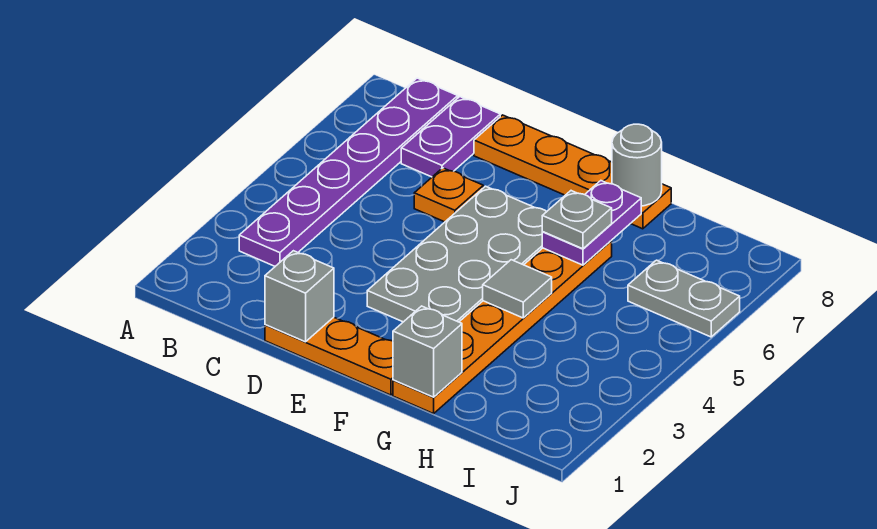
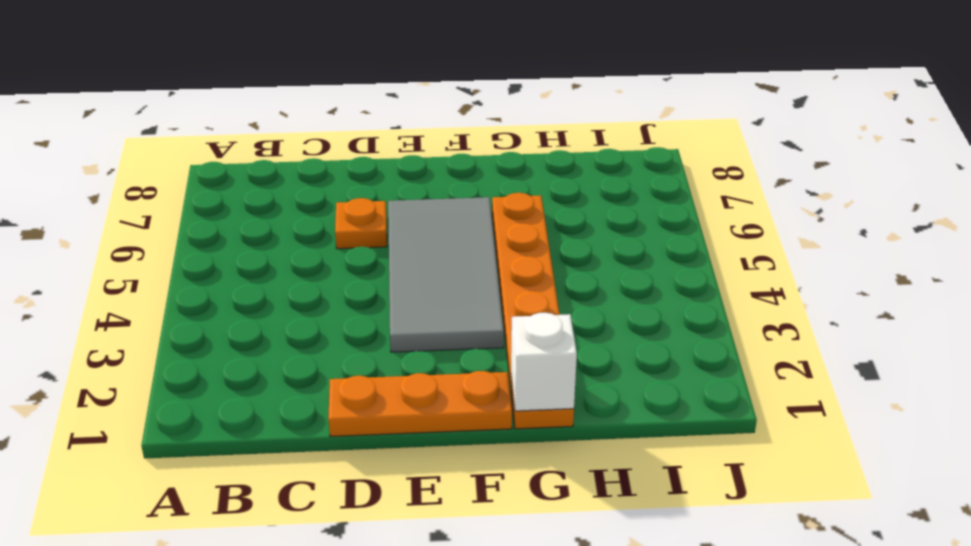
grey tile E3:F6 level 1 -> grey plate E3:F6 level 1
white brick G1 level 2 -> grey brick G1 level 2
none -> purple plate B3:B8 level 1
none -> purple plate C7:C8 level 1
none -> orange plate D8:G8 level 1

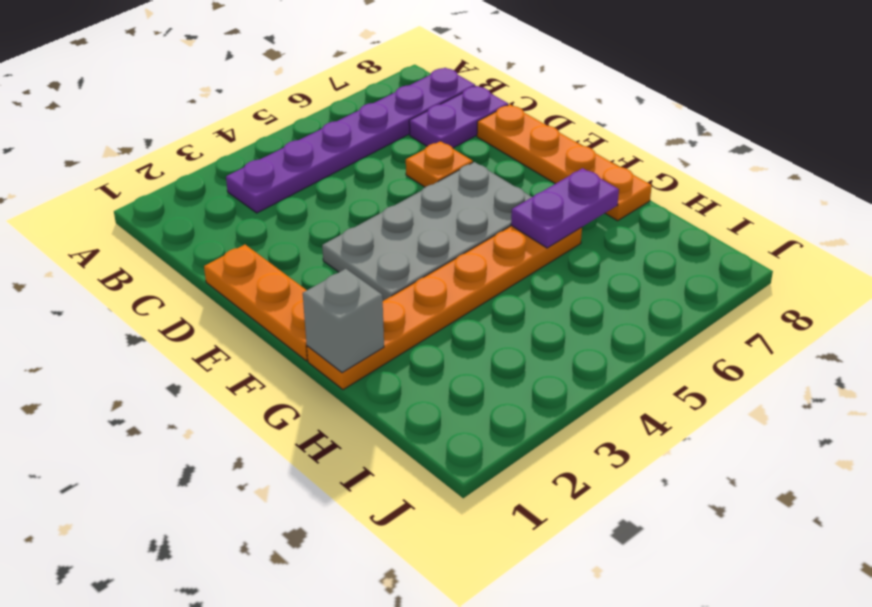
none -> grey plate I6:J6 level 1
none -> grey brick D1 level 2
none -> grey tile G4 level 2

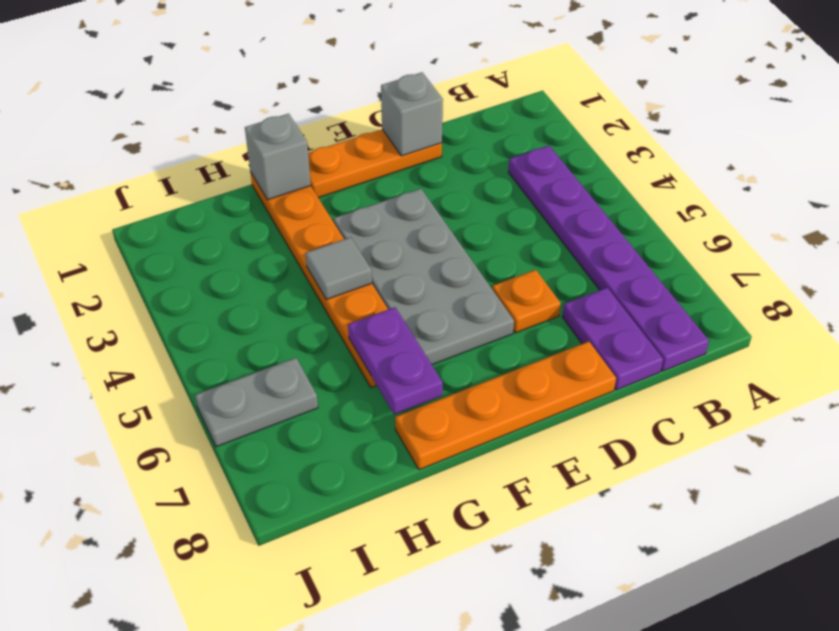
none -> grey round brick G8 level 2
none -> grey plate G6 level 3

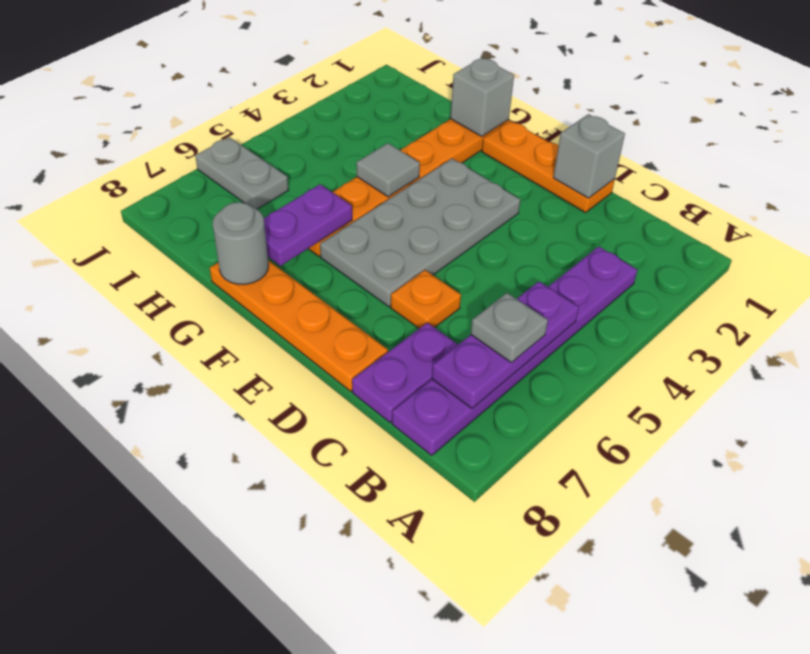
purple plate B5:B7 level 2 -> none
grey plate B6 level 3 -> grey plate G6 level 3

